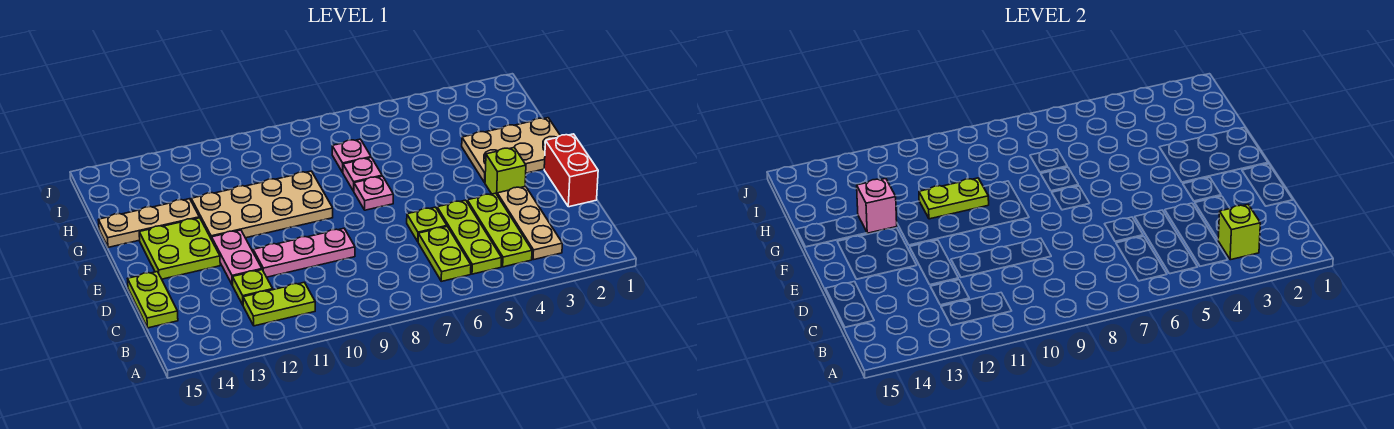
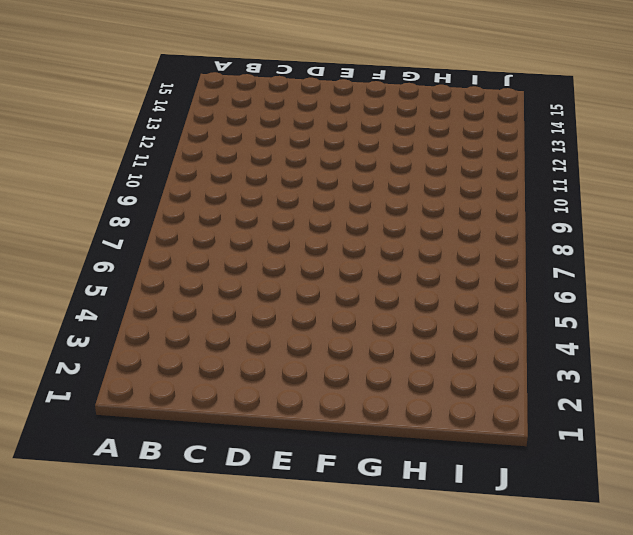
none -> tan plate B3:D3 level 1
none -> lime plate B4:D4 level 1
none -> lime plate B5:D5 level 1

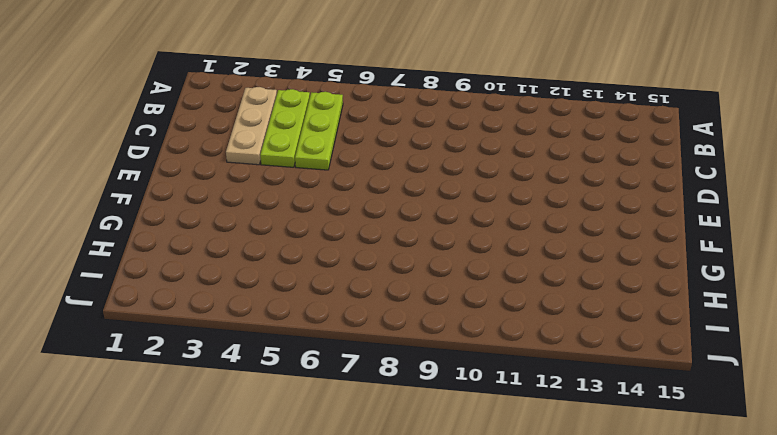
none -> lime plate B6:C6 level 1
none -> lime plate B11:B12 level 1
none -> lime plate C12 level 1

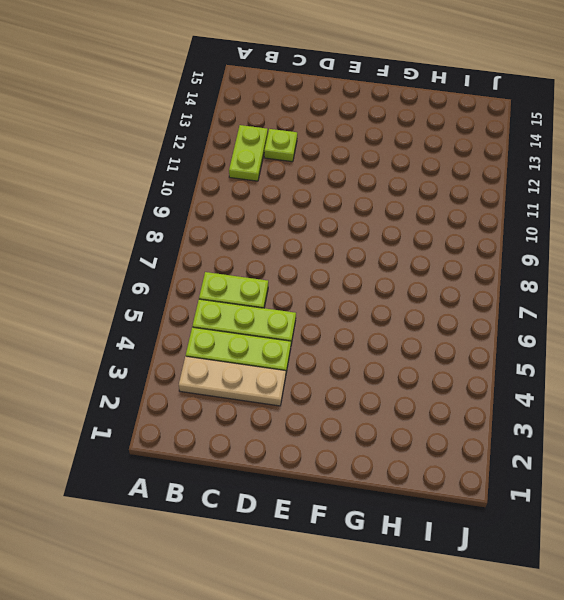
none -> lime plate C15:D15 level 1
none -> red brick D1:E1 level 1
none -> lime plate D6 level 1

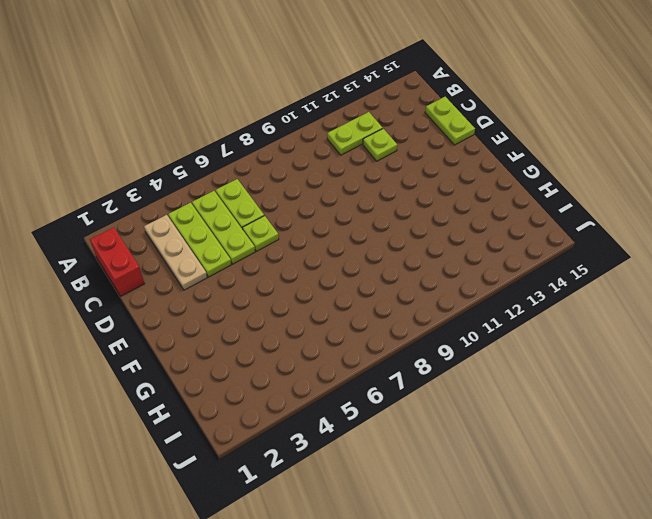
red brick B1:C1 level 1 -> red brick D1:E1 level 1
none -> pink plate D9:D11 level 1
none -> pink plate D12:E12 level 1
none -> lime brick E3 level 1

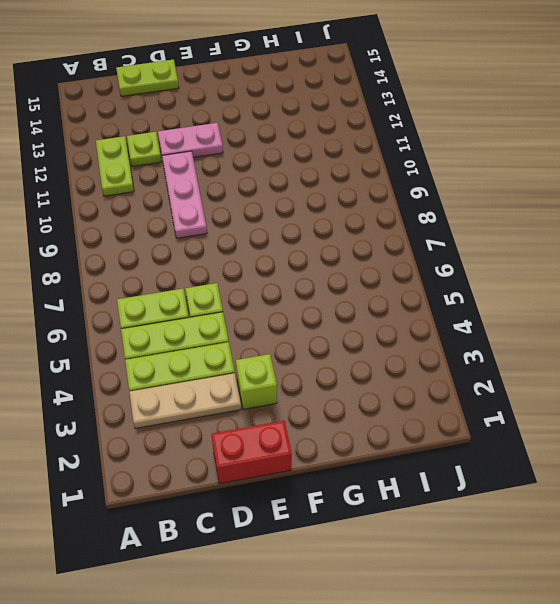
none -> lime plate E13:F14 level 1
none -> tan plate F1:G3 level 1
none -> pink plate F7 level 1

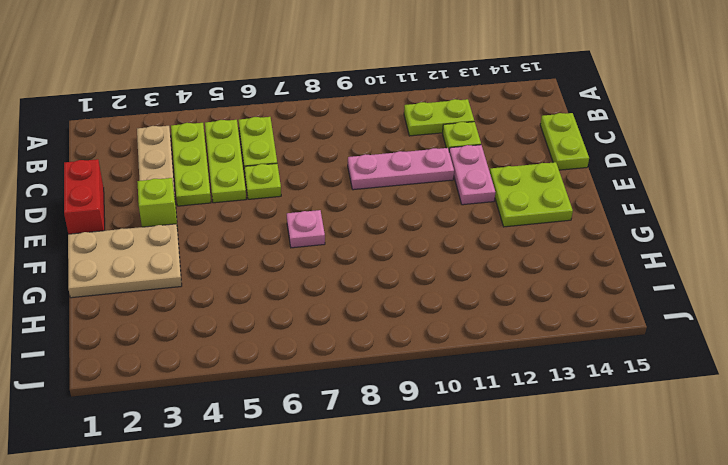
none -> tan plate F9:G12 level 1
none -> pink plate G7 level 1
none -> tan plate G13:G15 level 1

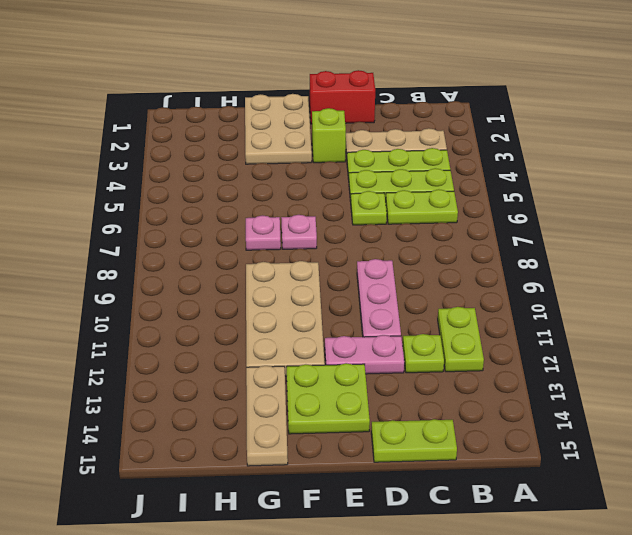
none -> pink plate H7 level 1
none -> lime brick B3 level 2
none -> lime plate G10:G11 level 2

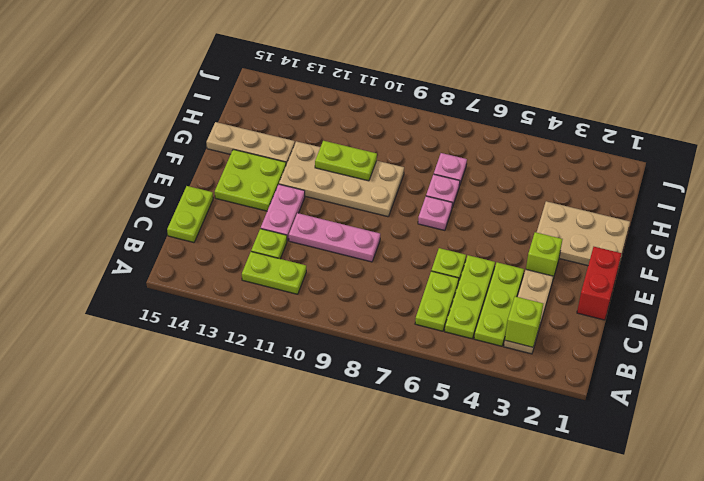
none -> pink brick G13 level 2

